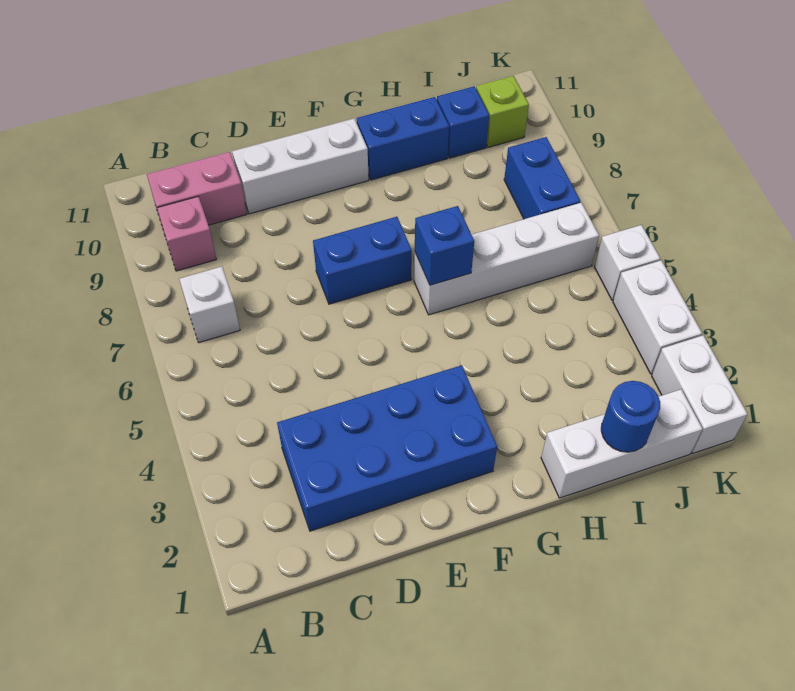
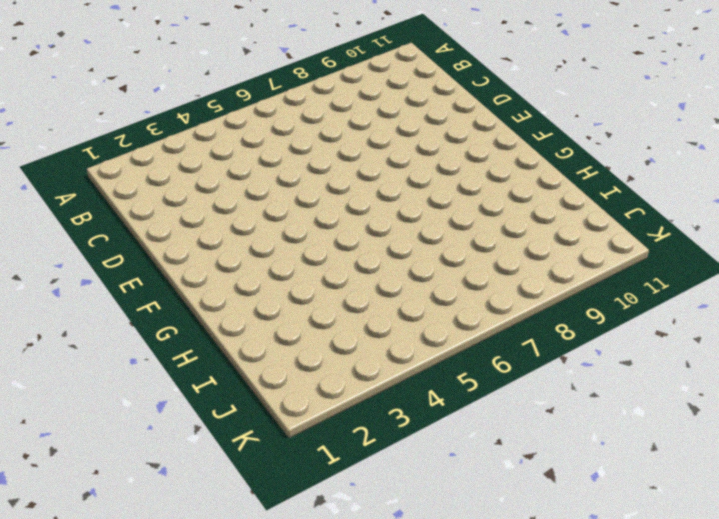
none -> white brick B7 level 1
none -> pink brick B9 level 1
none -> pink brick B10:C10 level 1

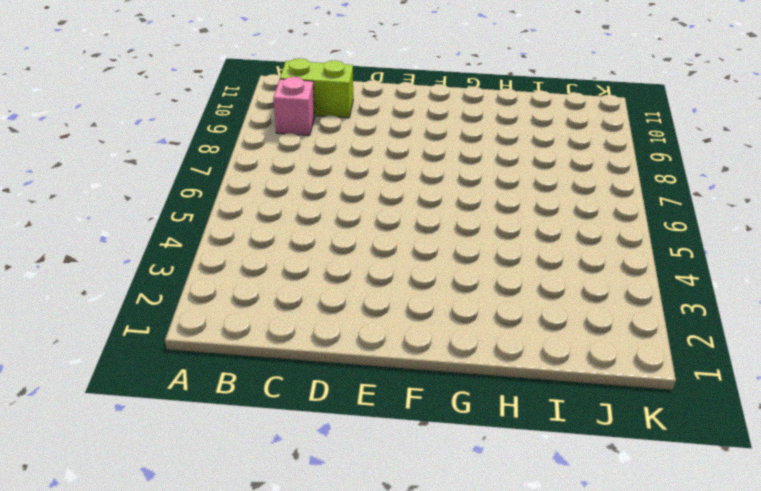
lime brick B10:C10 level 1 -> pink brick B10:C10 level 1
none -> white brick B7 level 1
none -> blue brick C2:F3 level 1
none -> white brick D10:F10 level 1

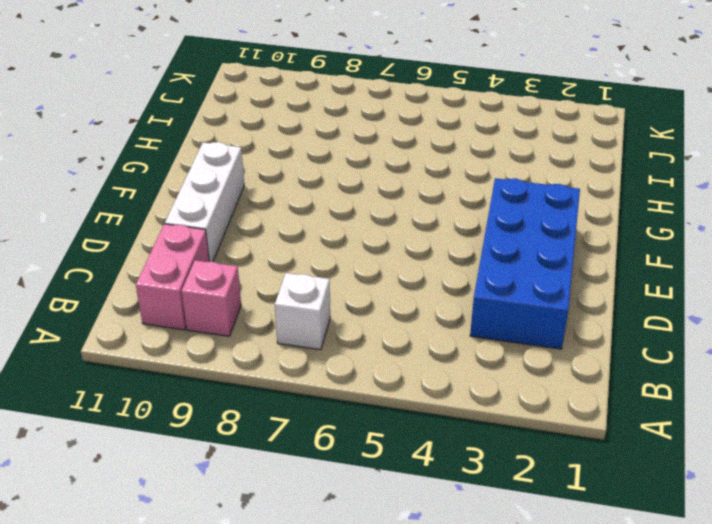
none -> blue brick E7:F7 level 1
none -> white brick G6:J6 level 1
none -> blue brick G10:H10 level 1

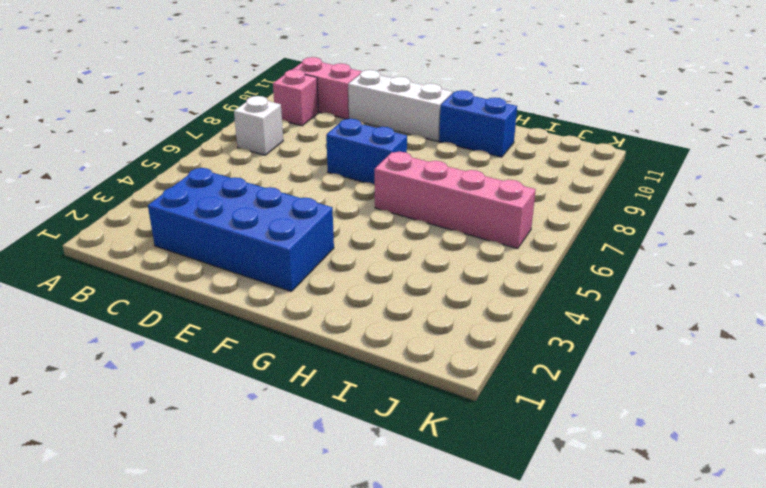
pink brick G6:J6 level 1 -> white brick G6:J6 level 1
none -> white brick H1:J1 level 1
none -> blue brick I10 level 1
none -> blue brick J7:J8 level 1

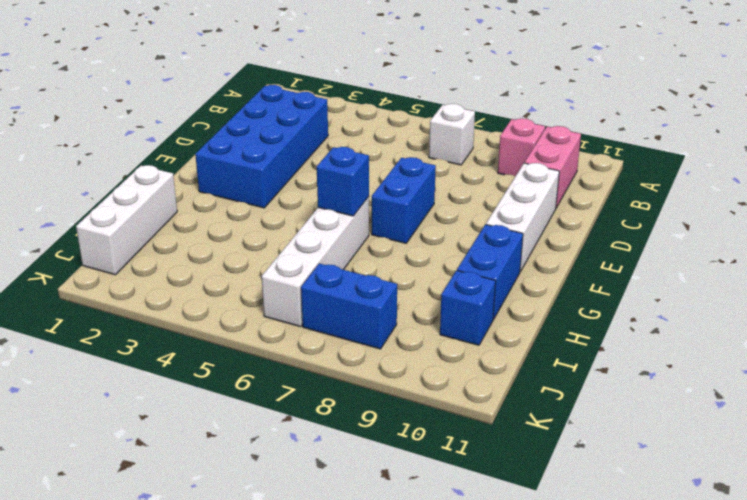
none -> lime brick J10 level 1
none -> white brick K1:K2 level 1
none -> white brick K3:K4 level 1

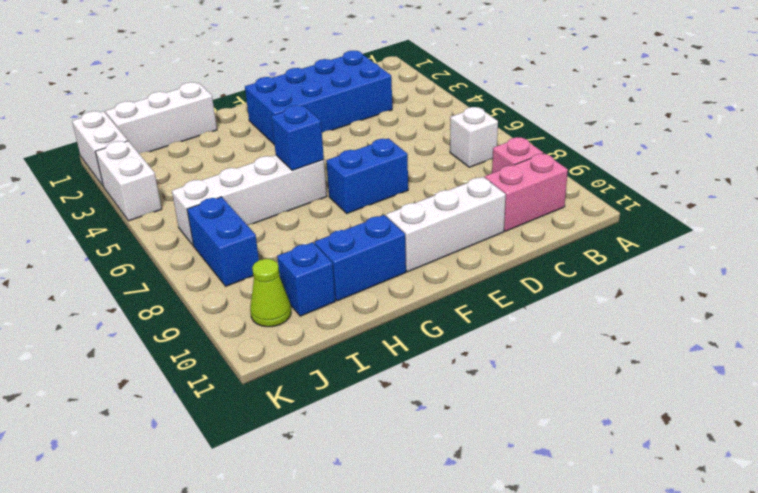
lime cone J10 level 1 -> lime brick J10 level 1
none -> white brick K5 level 1
none -> blue round brick I1 level 2

